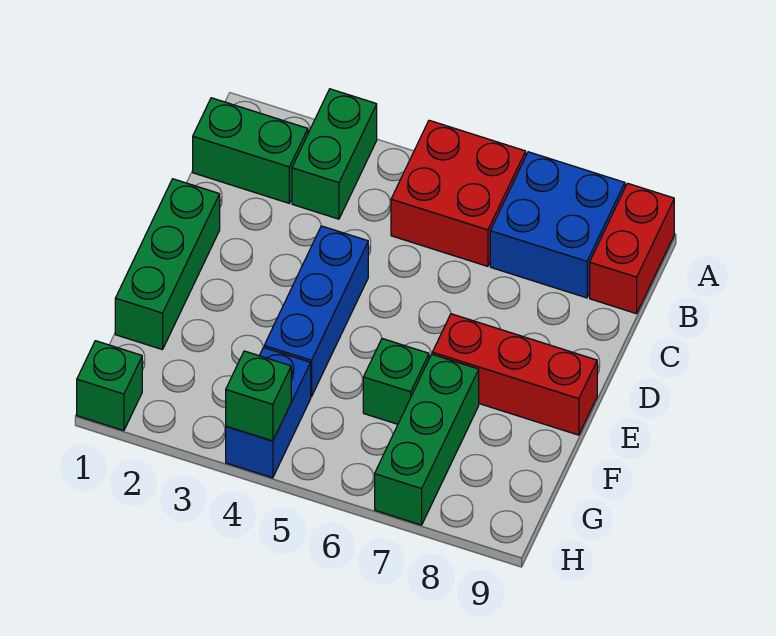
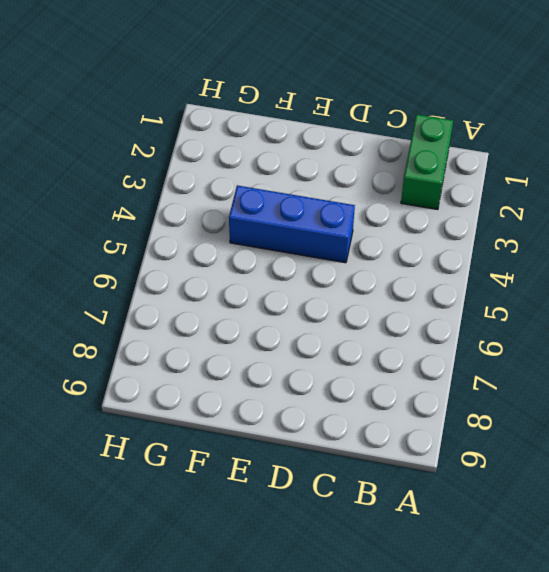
none -> green brick A3:B3 level 1
none -> red brick A5:B6 level 1
none -> blue brick A7:B8 level 1

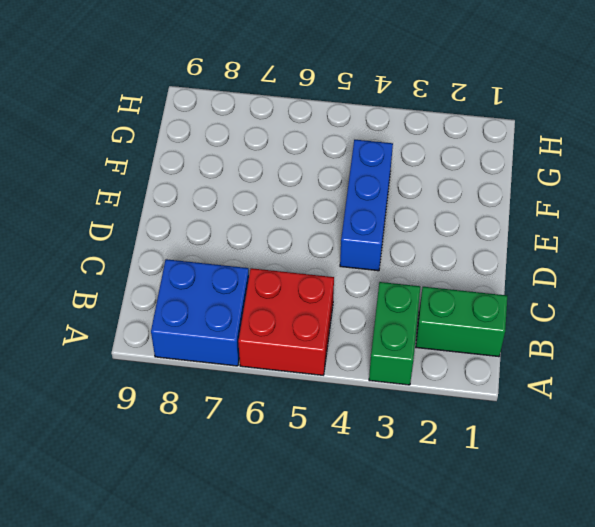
none -> red brick A9:B9 level 1
none -> green brick D1:F1 level 1
none -> red brick E7:E9 level 1

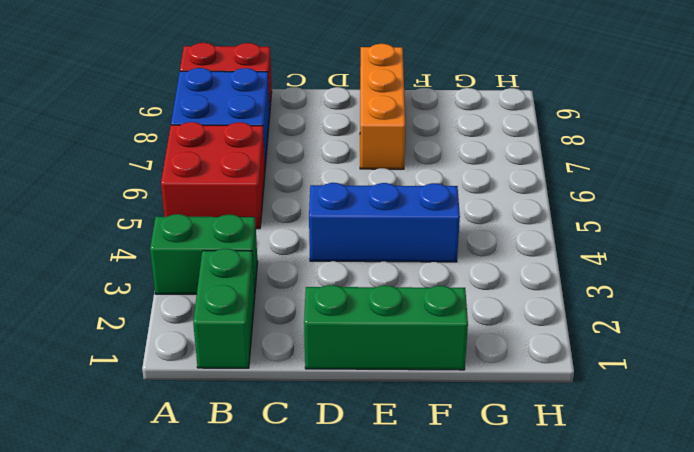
orange brick E7:E9 level 1 -> red brick E7:E9 level 1
none -> green brick F6 level 1
none -> green brick F7:H7 level 1
none -> blue brick G4:H4 level 1

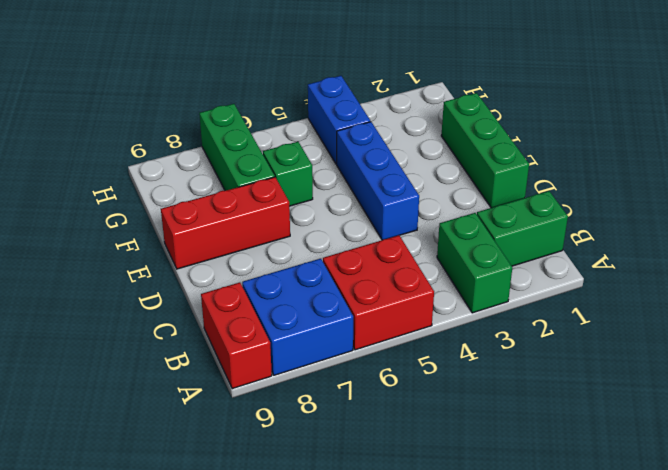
none -> green brick H1 level 1
none -> green brick H4 level 2

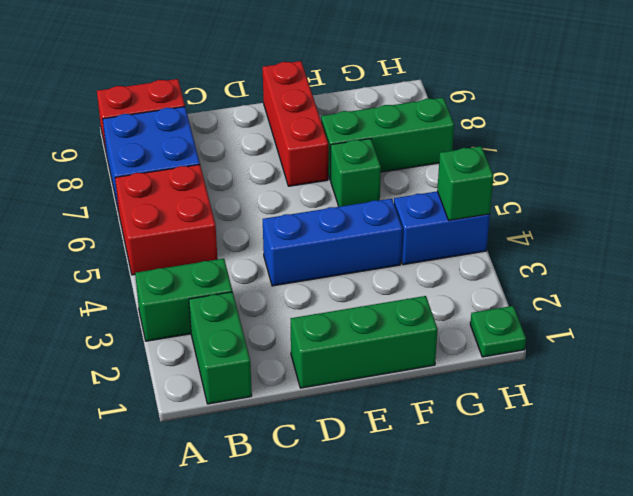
green plate H1 level 1 -> green brick H1 level 1

